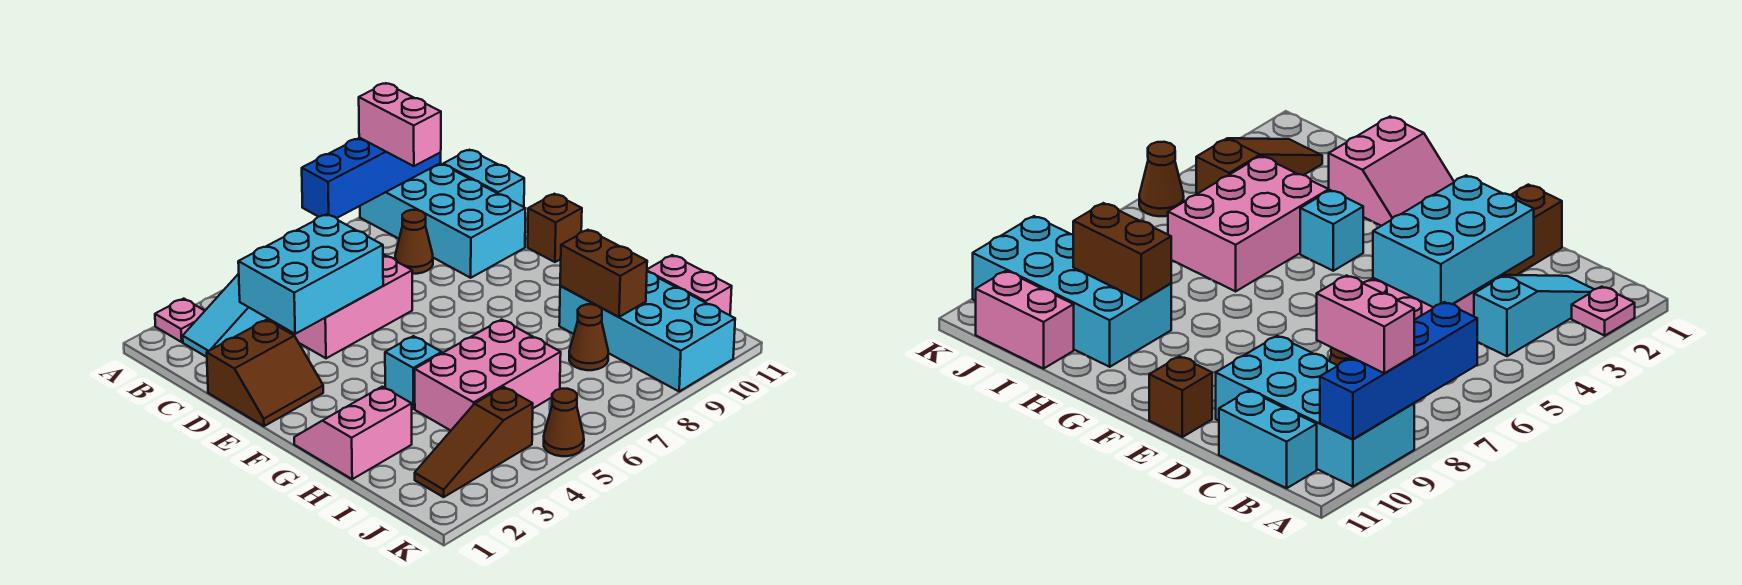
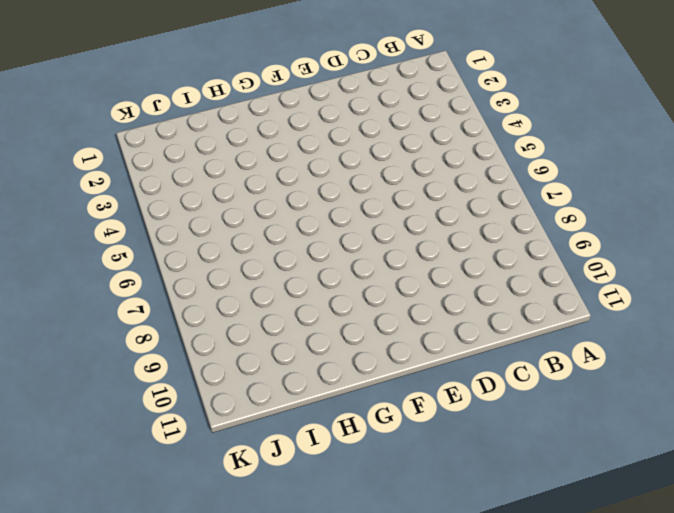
none -> pink plate A2 level 1
none -> cyan brick A9:D10 level 1
none -> cyan slope B2:B4 level 1 top 4

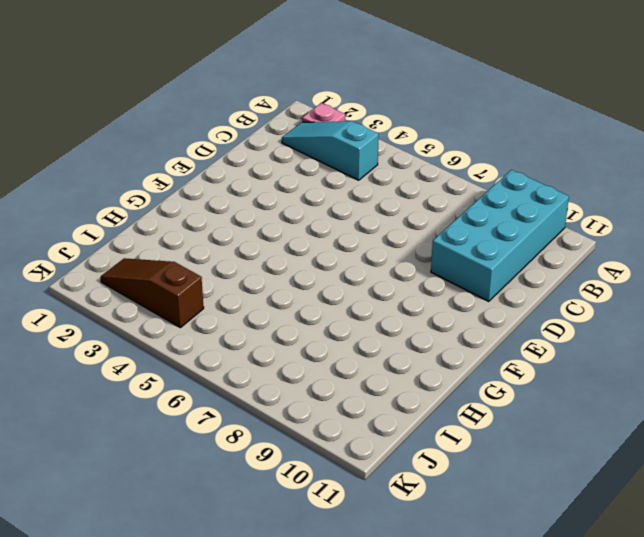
none -> cyan brick B11:C11 level 1
none -> pink brick C4:D6 level 1
none -> brown cone C8 level 1

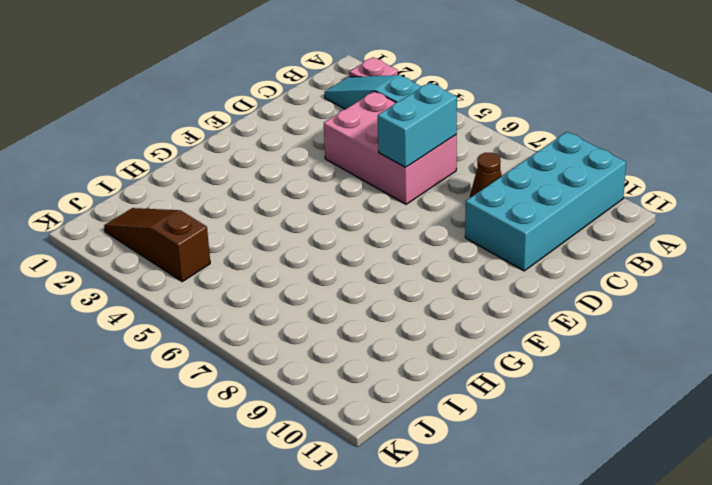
cyan brick C6:D6 level 2 -> cyan brick B11:C11 level 1
none -> brown slope D1:E2 level 1 top D
none -> brown brick E11 level 1
none -> pink slope G1:H2 level 1 top H

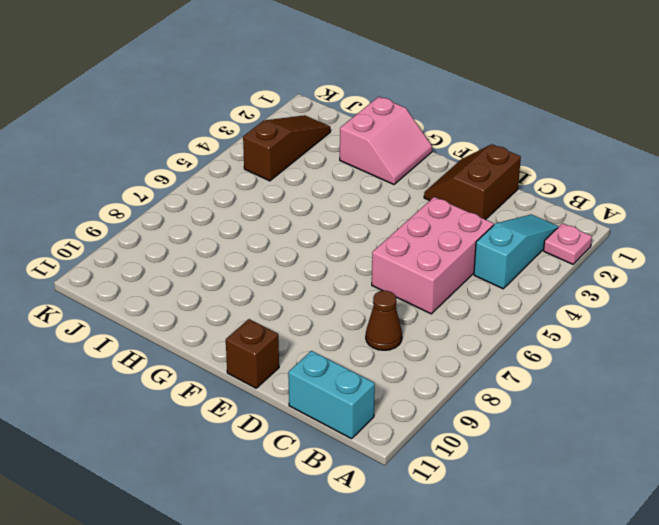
none -> cyan brick A9:D10 level 1
none -> cyan brick G4 level 1
none -> pink brick H4:I6 level 1

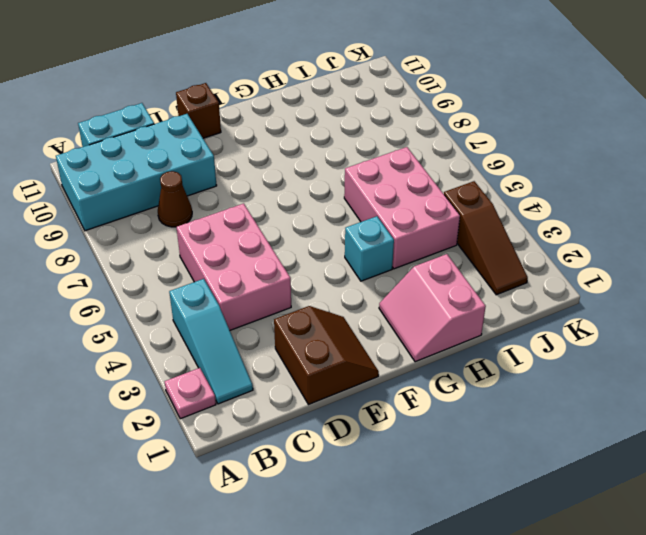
none -> cyan brick H9:K10 level 1
none -> brown cone I8 level 1
none -> pink brick I11:J11 level 1

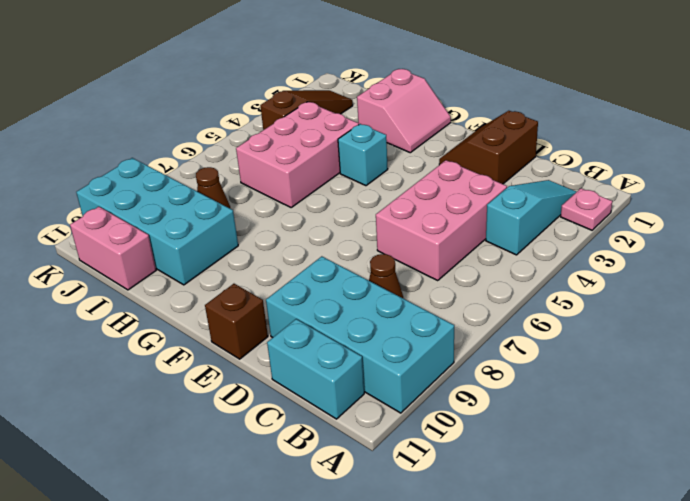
none -> brown cone K5 level 1
none -> blue brick A7:A10 level 2
none -> cyan brick C3:D5 level 2

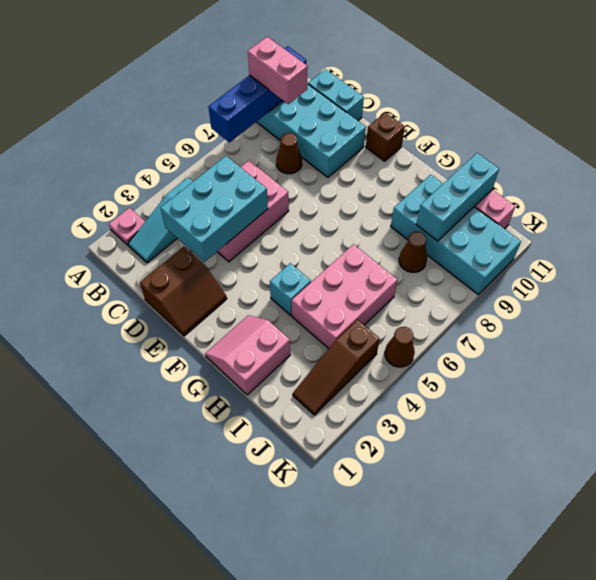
cyan brick I9:I11 level 2 -> brown brick H9:I9 level 2

